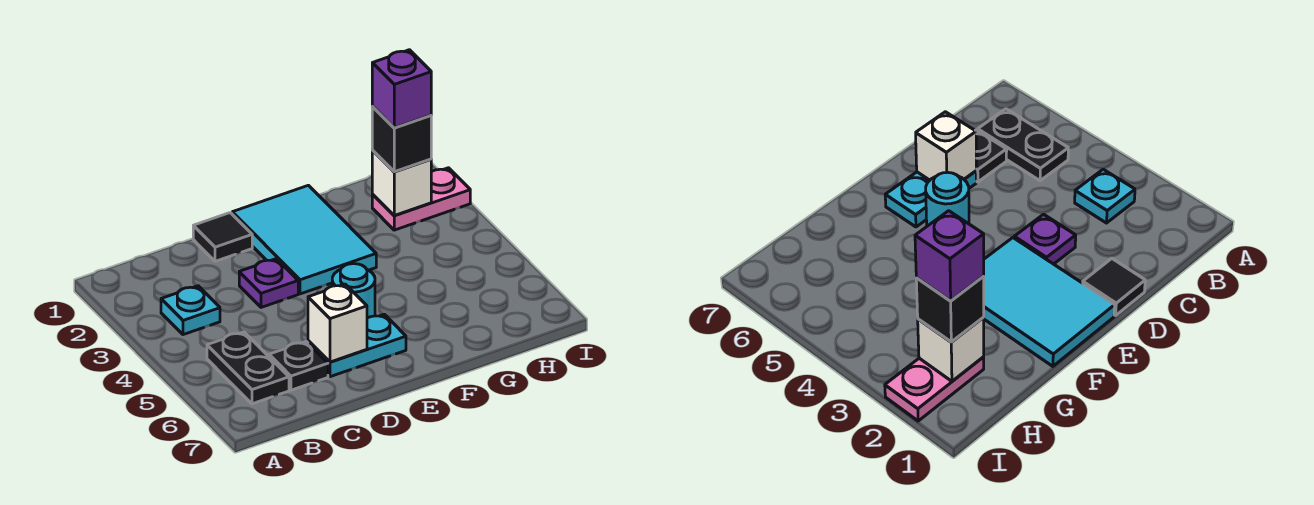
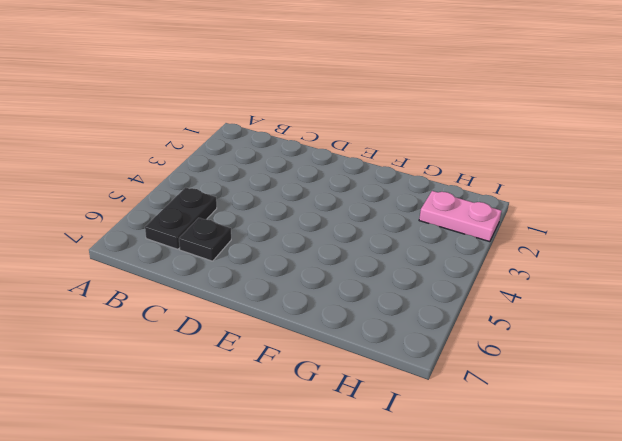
none -> cyan plate B3 level 1
none -> black tile D1 level 1
none -> purple plate D3 level 1

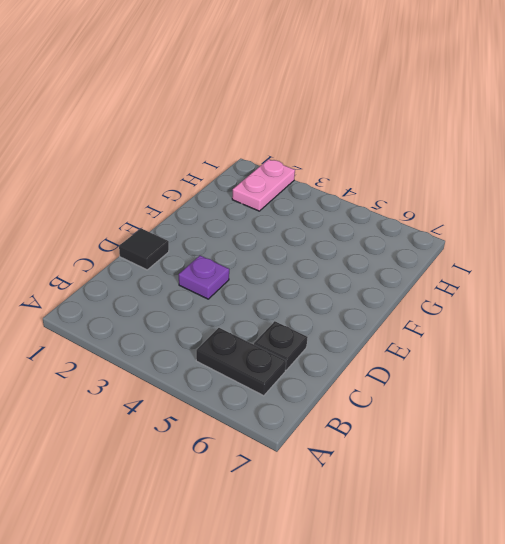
none -> cyan plate B3 level 1
none -> cyan plate D6:E6 level 1
none -> cyan tile E1:F3 level 1

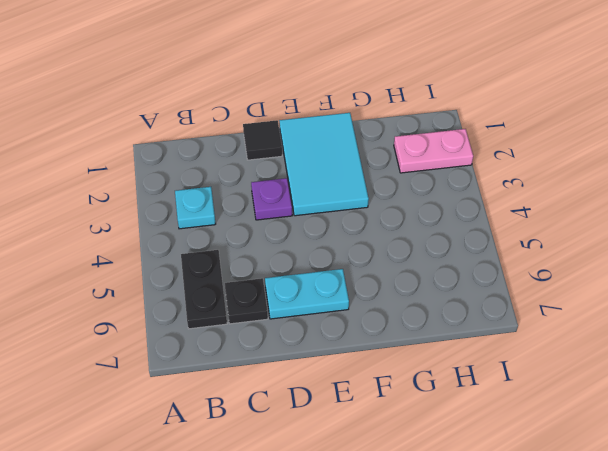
none -> cyan round brick E5 level 1
none -> white brick D6 level 2
none -> white brick H2 level 2

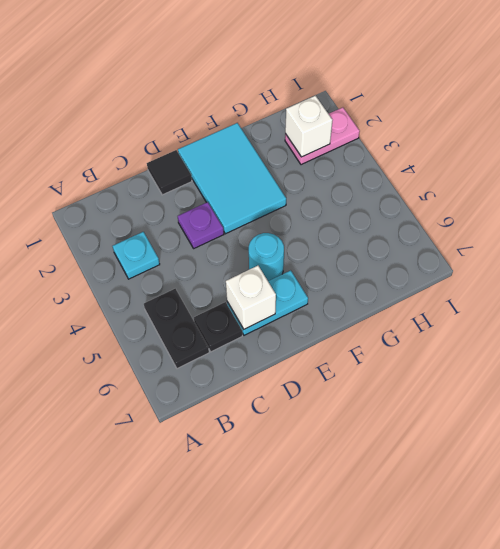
none -> black brick H2 level 3
none -> purple brick H2 level 4

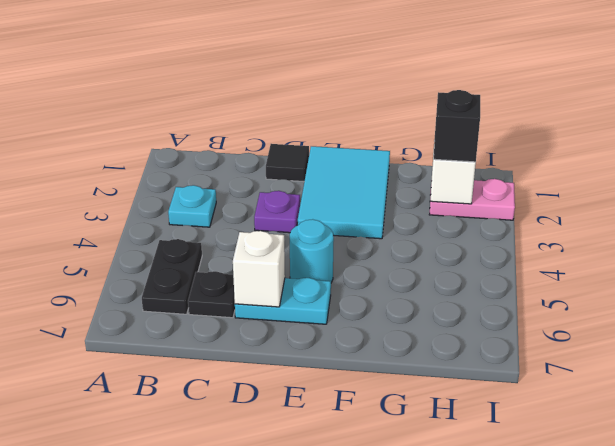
none -> purple brick H2 level 4

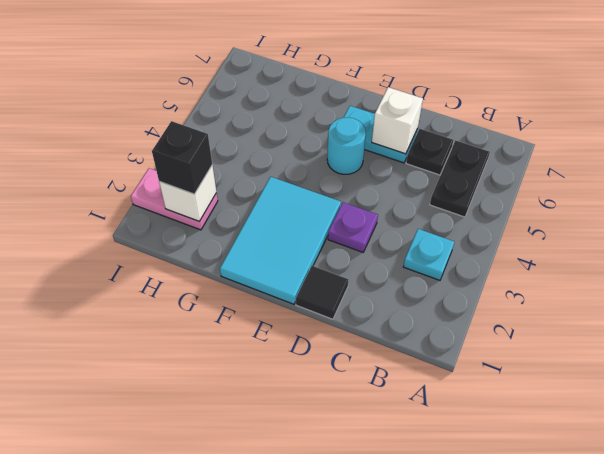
none -> purple brick H2 level 4

